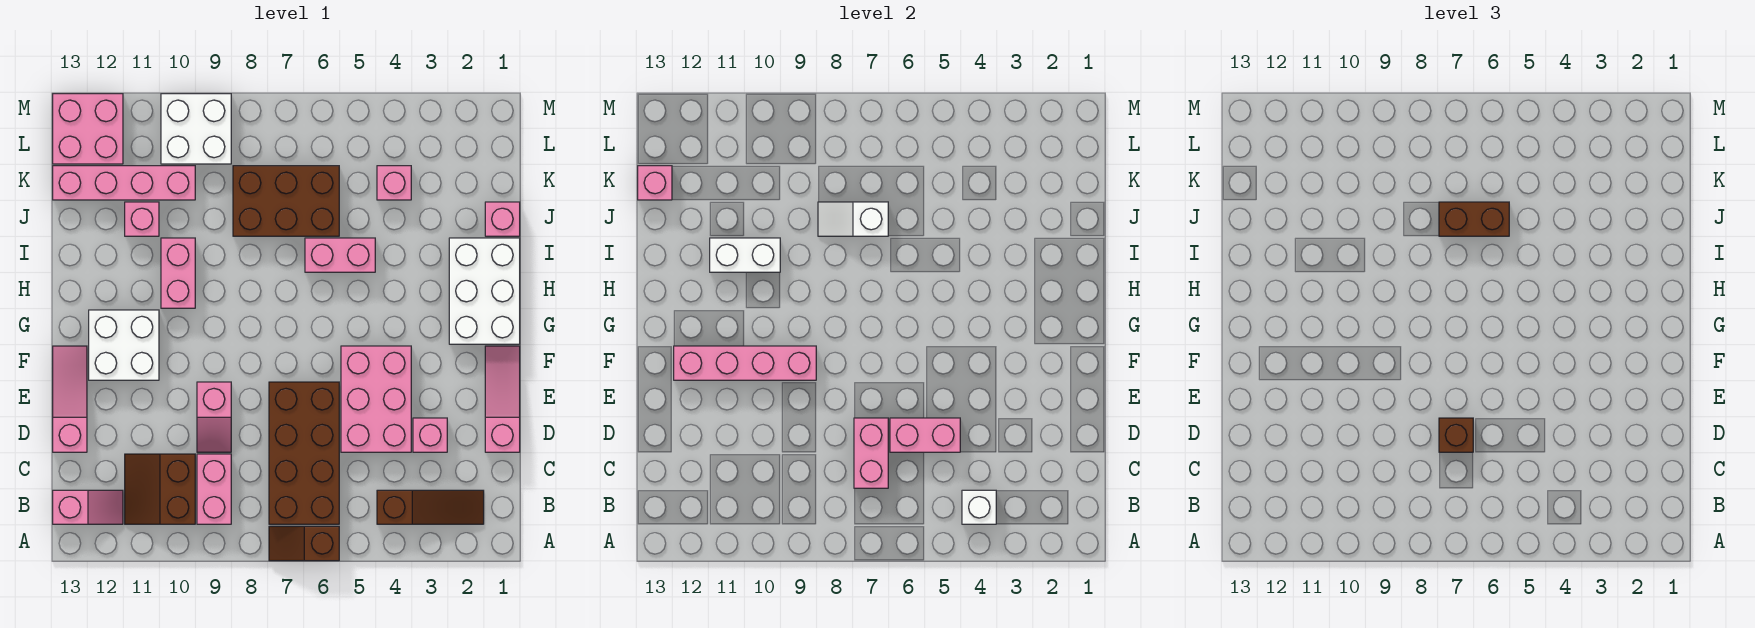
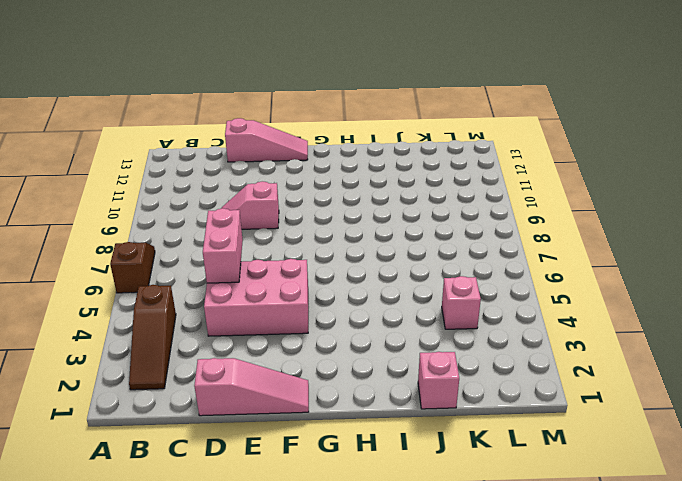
none -> brown brick B6:E7 level 1
none -> pink brick B9:C9 level 1
none -> brown slope B10:C11 level 1 top 10
none -> pink slope B12:B13 level 1 top 13

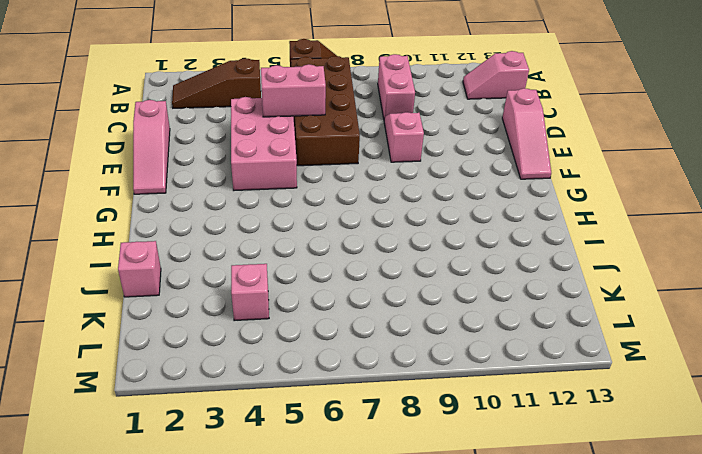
none -> brown slope B10:C11 level 1 top 10
none -> pink brick D3 level 1
none -> white brick F11:G12 level 1
none -> white brick G1:I2 level 1

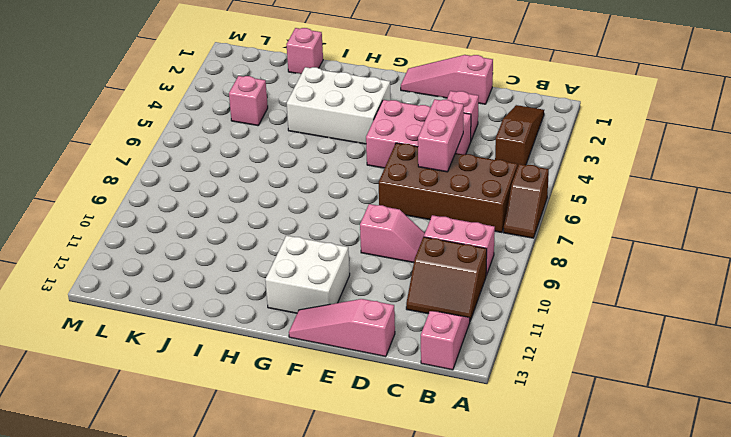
white brick G3:I4 level 1 -> white brick G1:I2 level 1
none -> pink brick H10:I10 level 1
none -> pink brick I5:I6 level 1
none -> brown brick J6:K8 level 1
none -> pink brick J11 level 1

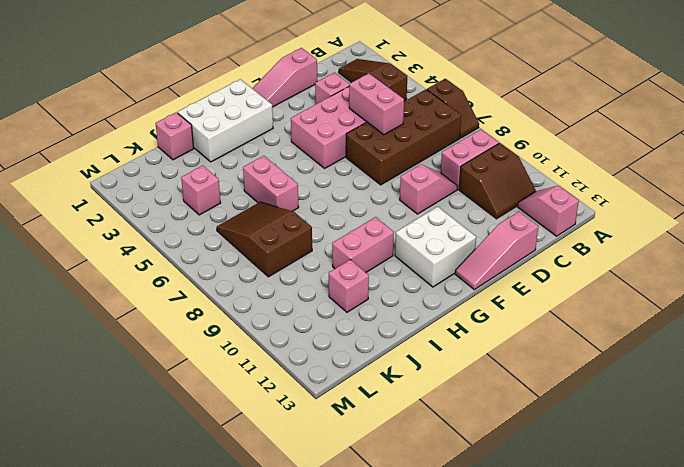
brown slope J6:K8 level 1 top 8 -> brown brick J6:K8 level 1
none -> pink brick K10:K13 level 1
none -> white brick L9:M10 level 1
none -> pink brick L12:M13 level 1
none -> white brick B4 level 2

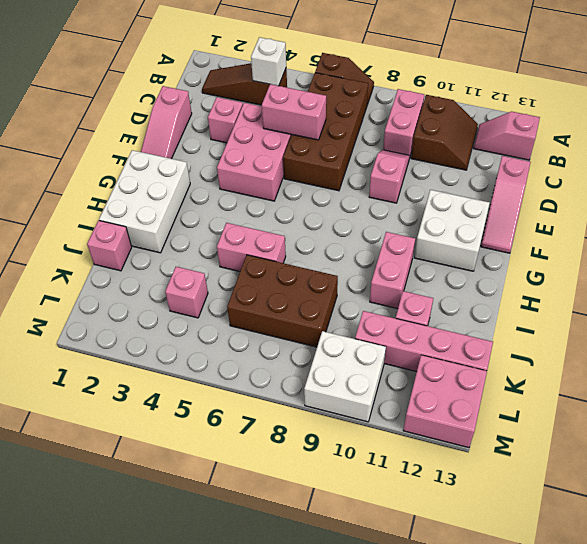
none -> pink brick C7:D7 level 2
none -> pink brick F9:F12 level 2
none -> white brick I10:I11 level 2
none -> white slope J7:J8 level 2 top 7

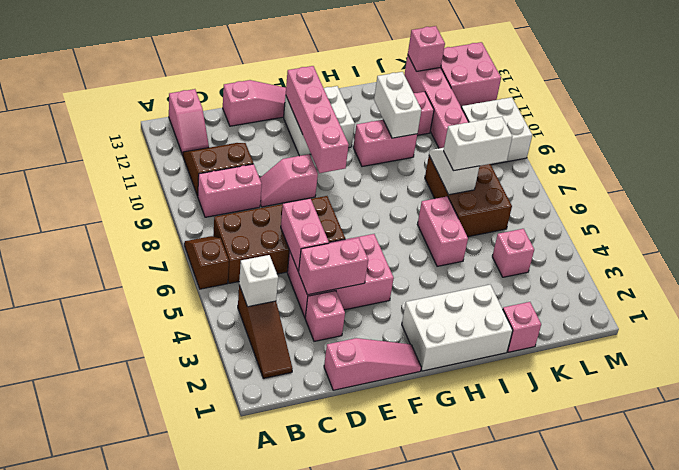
pink brick D4:E4 level 2 -> pink brick C7:D7 level 2
white brick J7:K7 level 3 -> brown brick J6:J7 level 3
none -> brown brick D7 level 3

